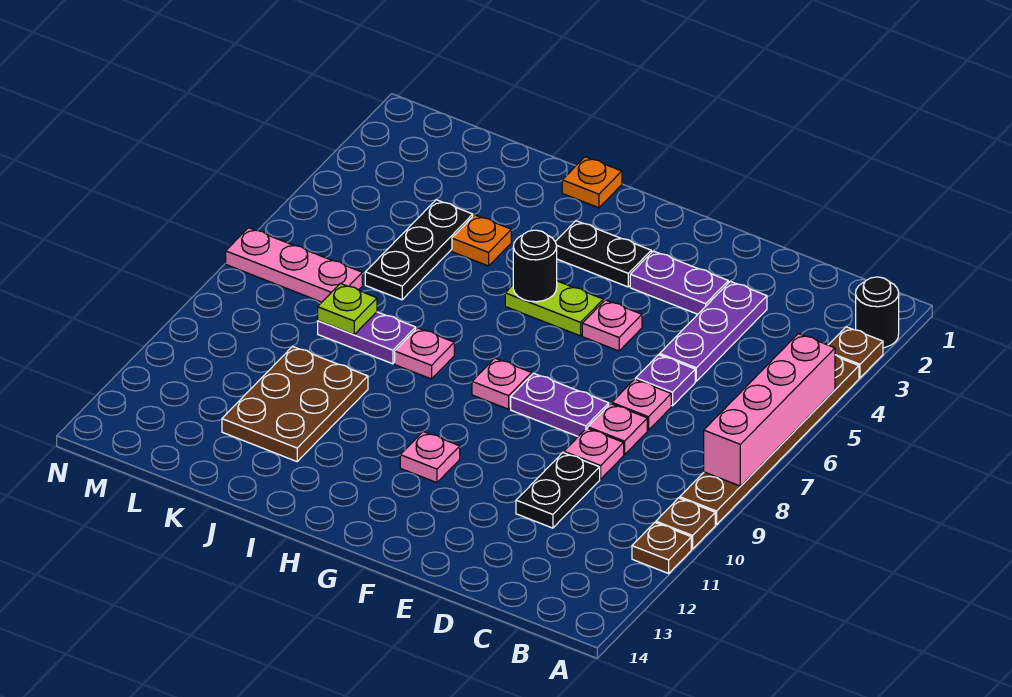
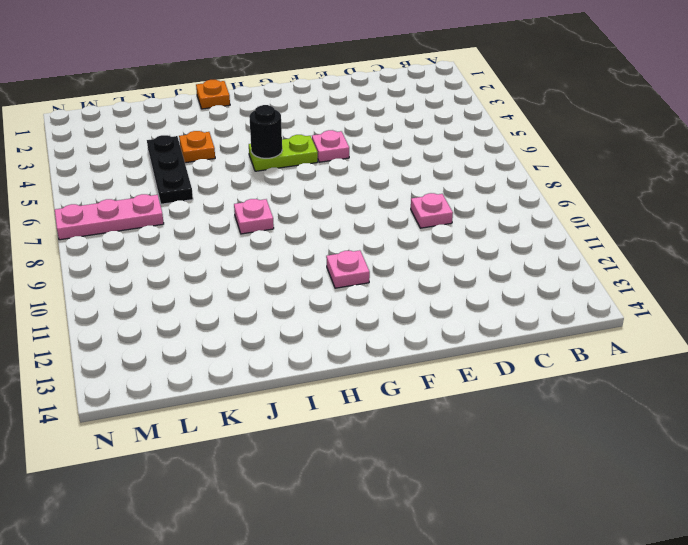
none -> black round brick A2 level 1
none -> brown plate A3 level 1
none -> brown plate A4:A9 level 1

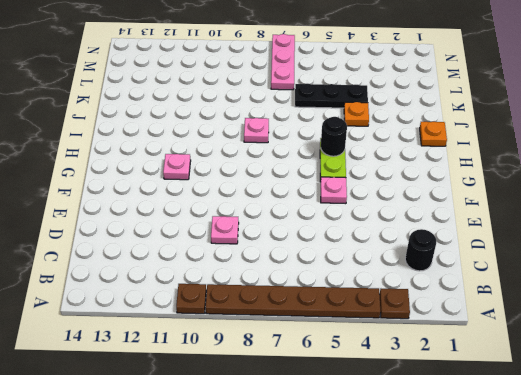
black round brick C2 level 1 -> black round brick A2 level 1
none -> brown plate A11 level 1
none -> purple plate D3:D5 level 1
none -> purple plate D6 level 1

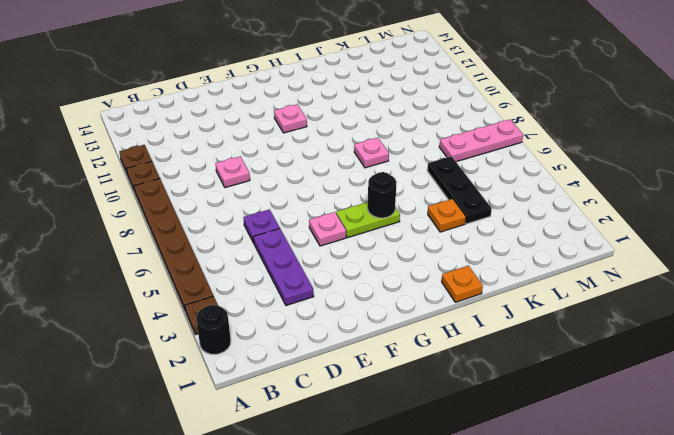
none -> pink plate D7 level 1
none -> pink plate D8 level 1
none -> black plate D10:D11 level 1

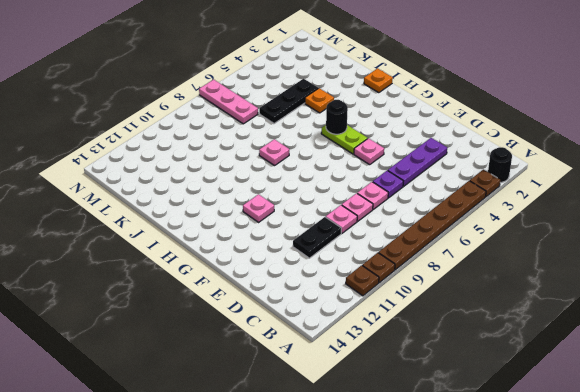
none -> purple plate E3:F3 level 1
none -> purple plate E8:F8 level 1
none -> black plate G3:H3 level 1

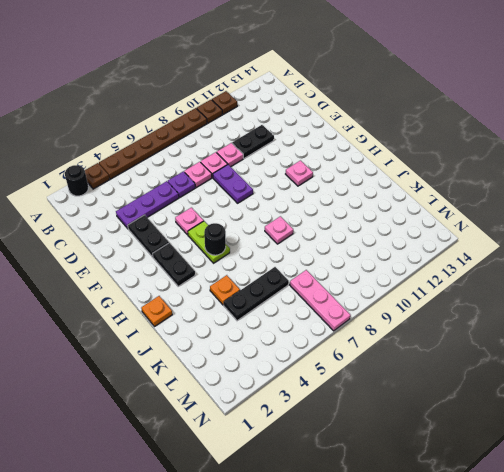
black plate E3:F3 level 1 -> purple plate E3:F3 level 1
none -> pink plate G8 level 1
none -> purple plate J8:K8 level 1
none -> brown plate J10:K12 level 1

